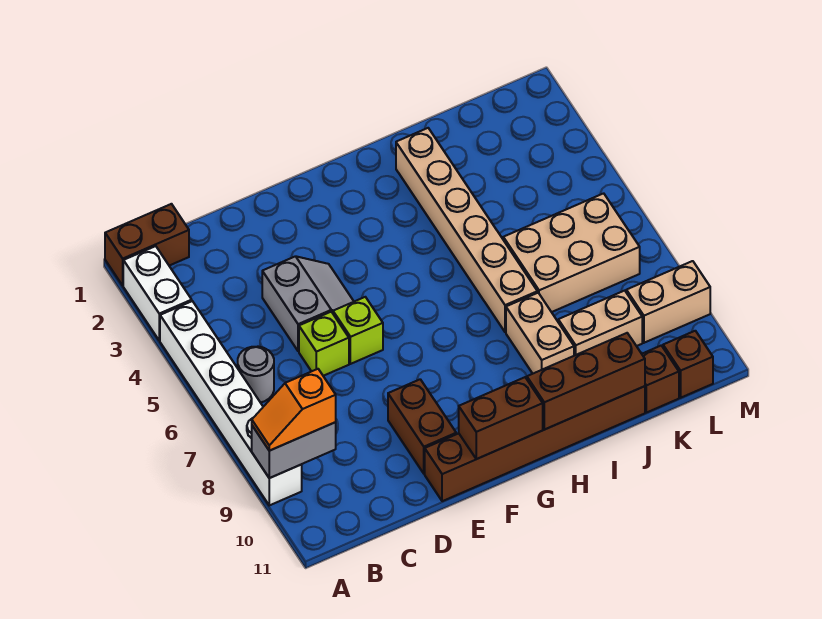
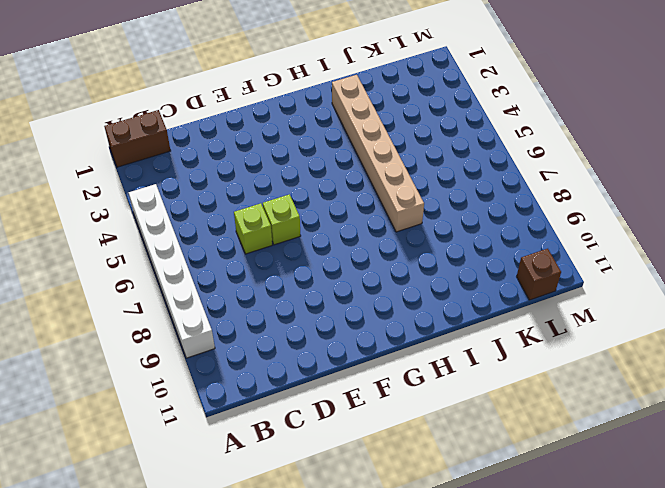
none -> white brick A2:A3 level 1
none -> grey round brick B6 level 1
none -> grey slope D4:E5 level 1 top D

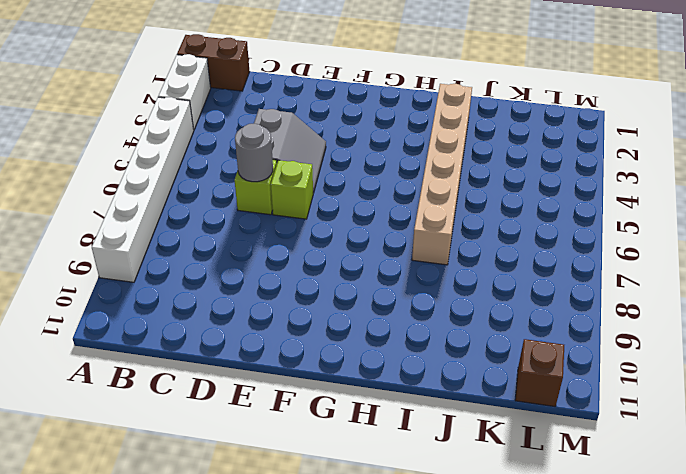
grey round brick D6 level 2 -> grey round brick B6 level 1
none -> brown brick E9:E10 level 1
none -> brown brick E11:J11 level 1
none -> tan brick I8:I9 level 1

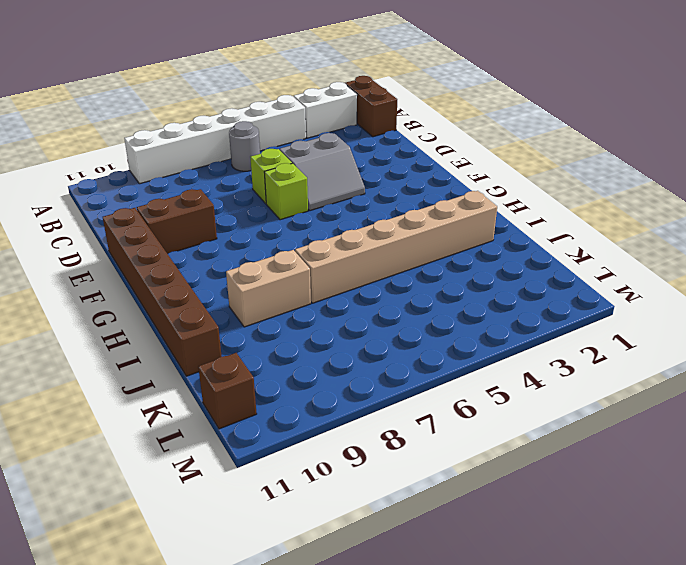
none -> tan brick J6:L7 level 1
none -> tan brick J9:K9 level 1
none -> brown brick K11 level 1

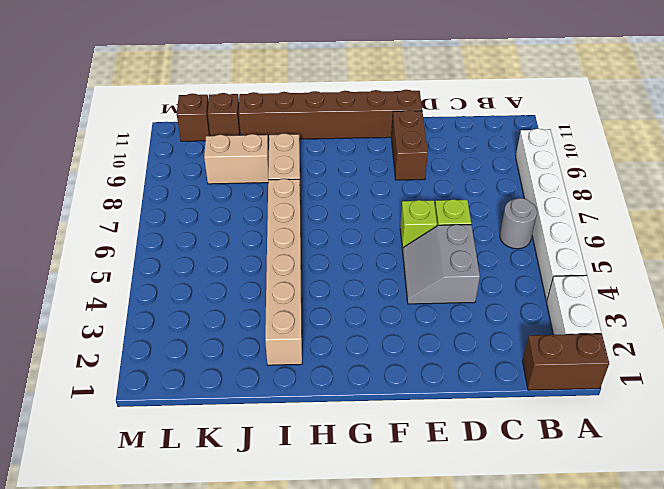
none -> tan brick J6:L7 level 1
none -> tan brick L9:M9 level 1
none -> grey brick A9:B9 level 2

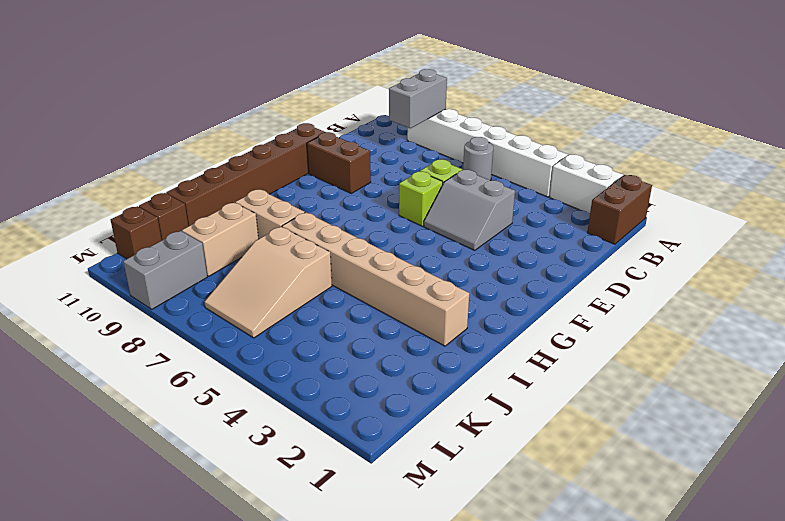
tan slope J6:L7 level 1 top J -> tan brick J6:L7 level 1
grey brick L9:M9 level 1 -> tan brick L9:M9 level 1
none -> brown brick F11:G11 level 2
none -> brown brick H11:J11 level 2
none -> orange slope A9:B9 level 3 top B

